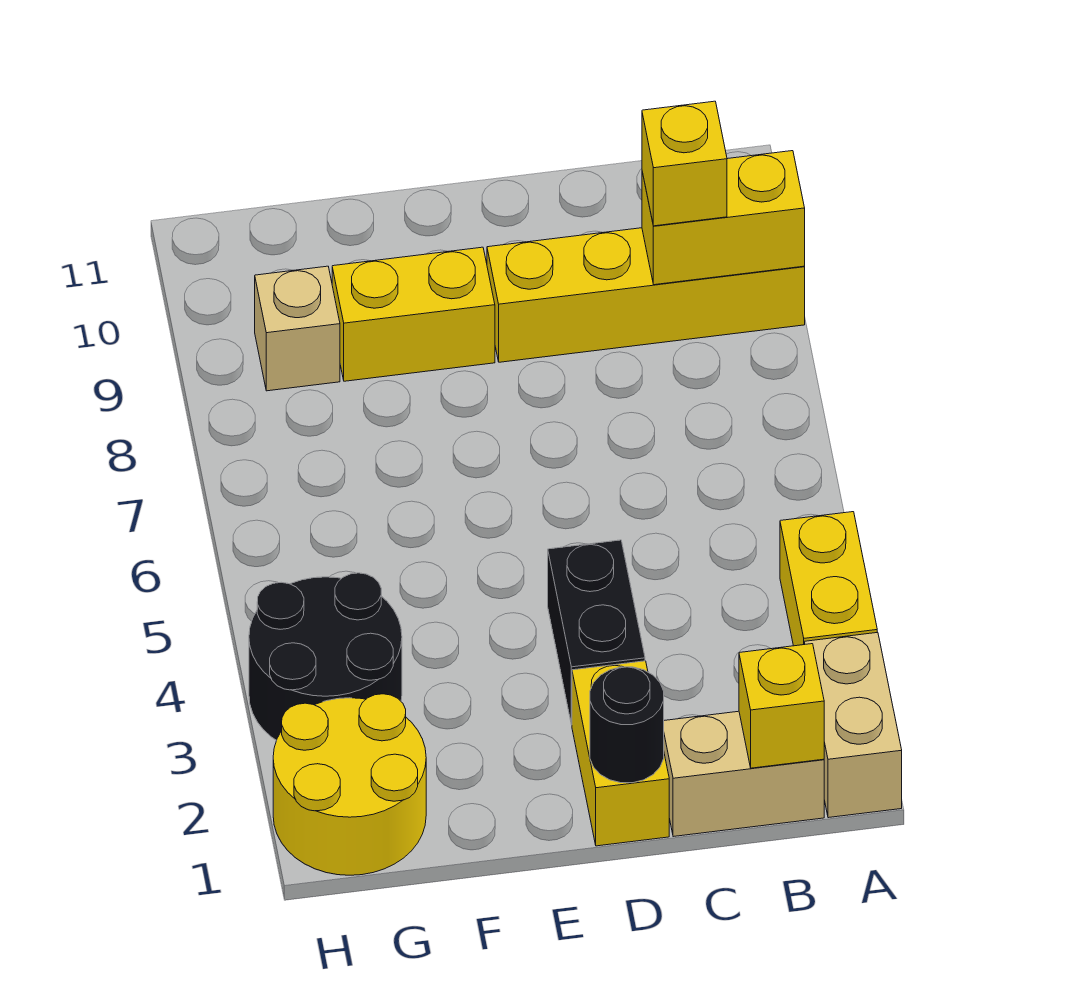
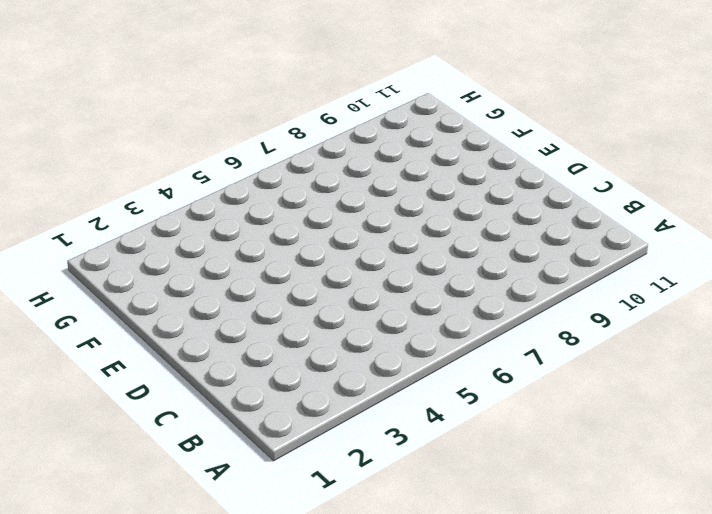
none -> tan brick A1:A2 level 1
none -> yellow brick A3:A4 level 1
none -> yellow brick A9:D9 level 1

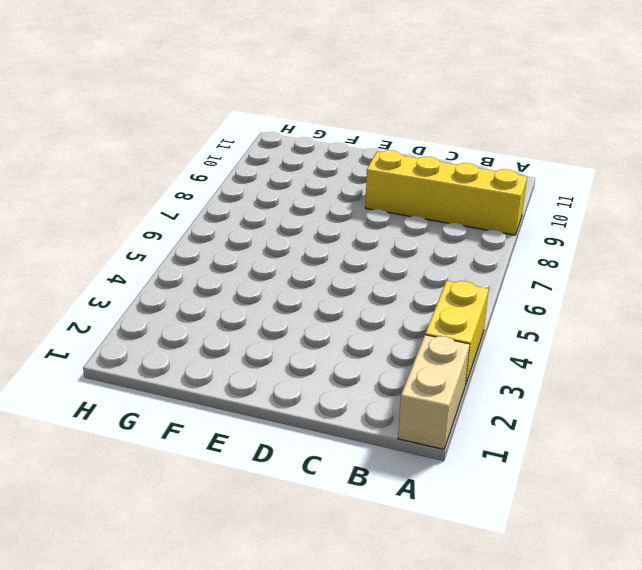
none -> tan brick B1:C1 level 1
none -> yellow brick D1:D2 level 1
none -> black brick D3:D4 level 1

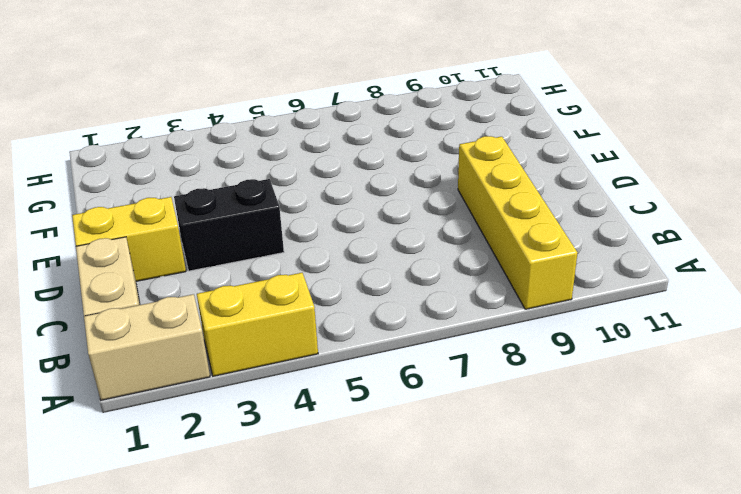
none -> yellow brick E9:F9 level 1
none -> yellow round brick G1:H2 level 1
none -> black round brick G3:H4 level 1

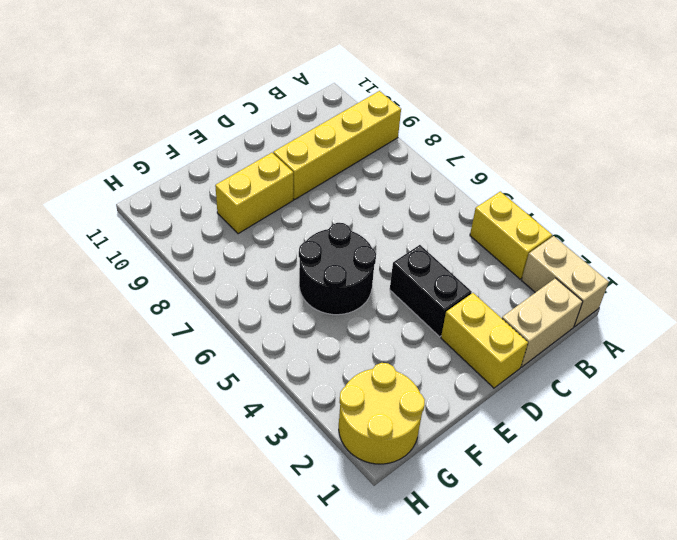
black round brick E5:F6 level 1 -> black round brick G3:H4 level 1
none -> tan brick G9 level 1
none -> yellow brick A9:B9 level 2
none -> yellow brick B1 level 2

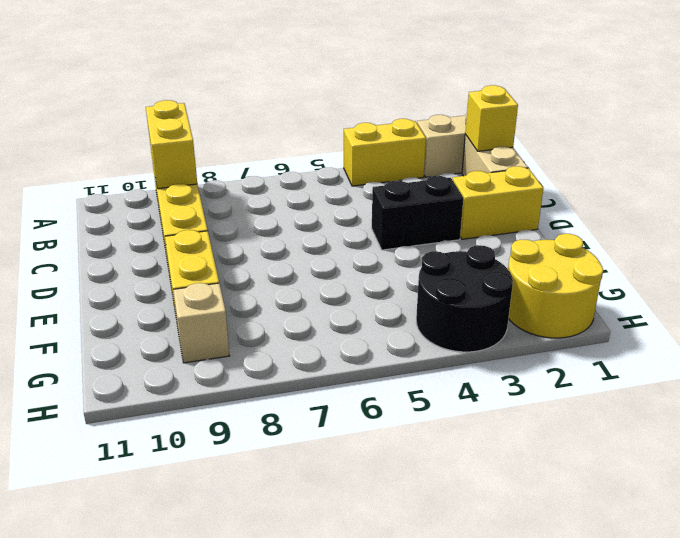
none -> black round brick D1 level 2
none -> yellow brick B9 level 3

